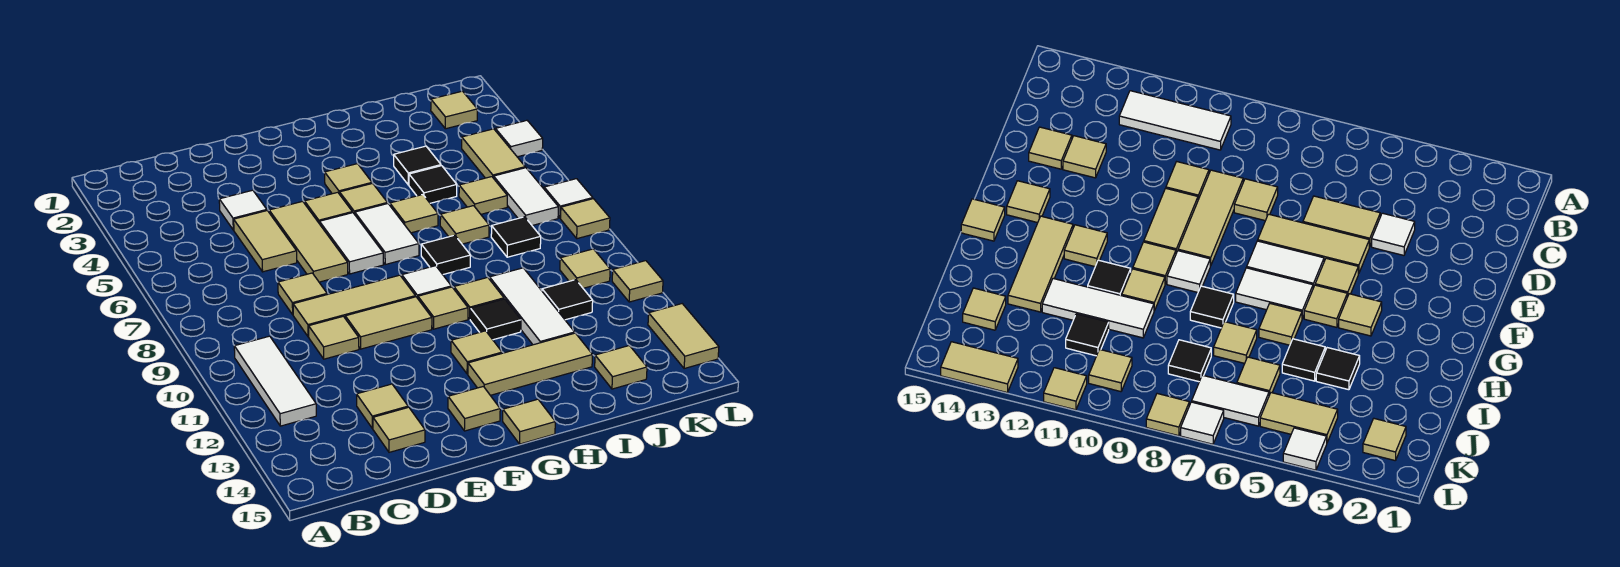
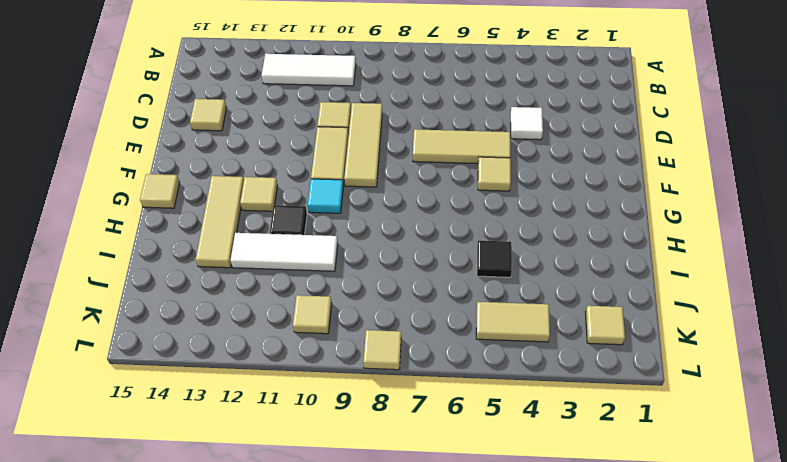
cyan tile G10 level 1 -> tan tile G10 level 1
none -> tan tile D5:D6 level 1
none -> tan tile D8 level 1
none -> tan tile D13 level 1
none -> white tile F6:F7 level 1

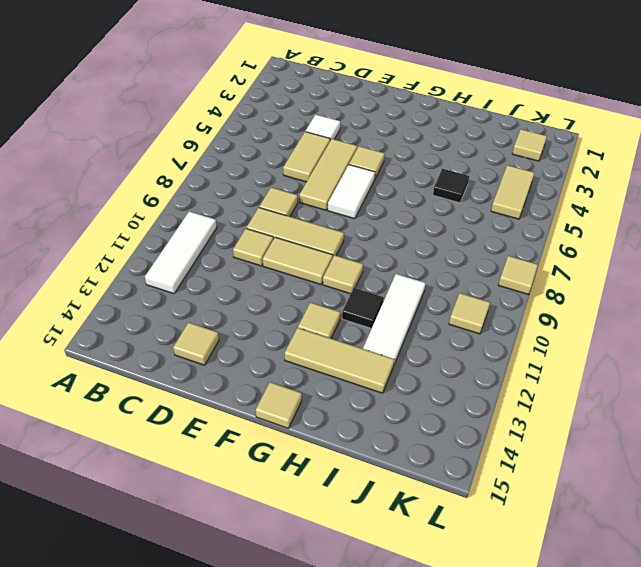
none -> tan tile D13 level 1
none -> tan tile F14 level 1
none -> tan tile G4 level 1
none -> tan tile G5 level 1

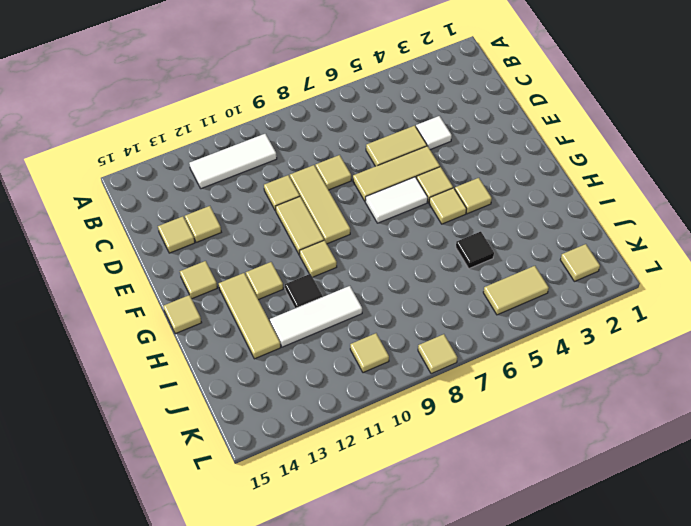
none -> white tile G6:G7 level 1
none -> white tile G9 level 1
none -> tan tile H6 level 1
none -> black tile H8 level 1

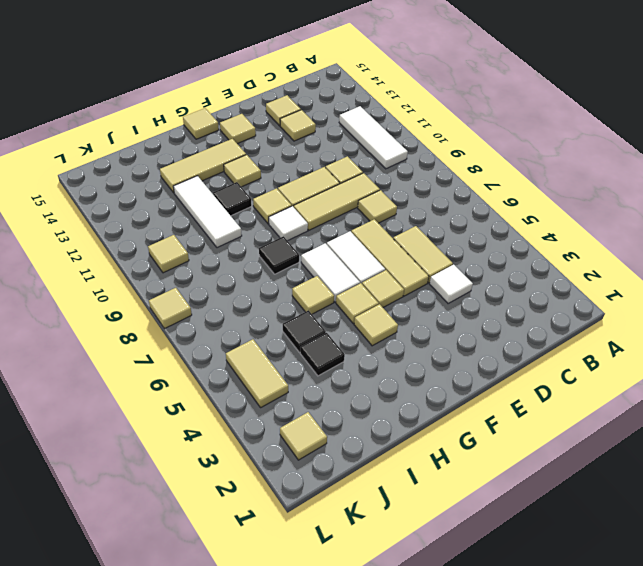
none -> tan tile H10 level 1
none -> tan tile I7 level 1
none -> tan tile J6 level 1
none -> black tile J8 level 1

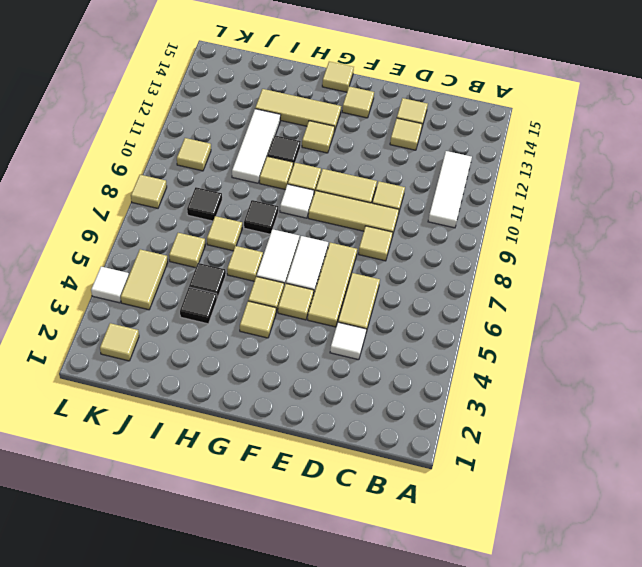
none -> black tile J11 level 1
none -> tan tile J14 level 1
none -> white tile K6:K7 level 1
none -> white tile L7 level 1

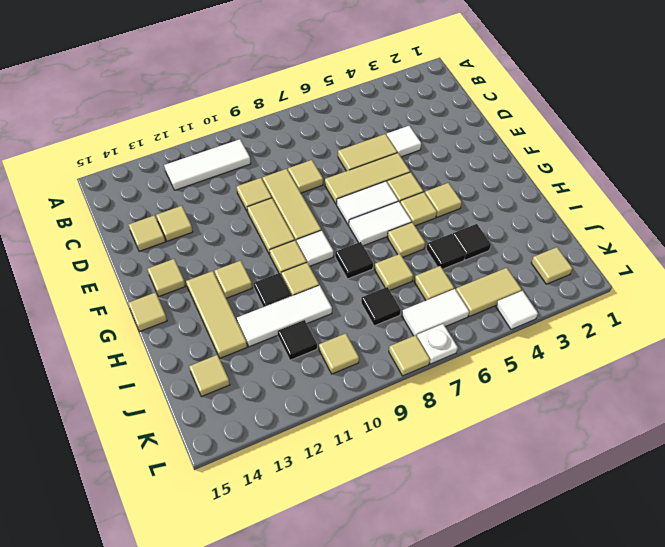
white plate L7 level 1 -> white tile L7 level 1
none -> tan tile L11 level 1
none -> tan tile L13:L14 level 1

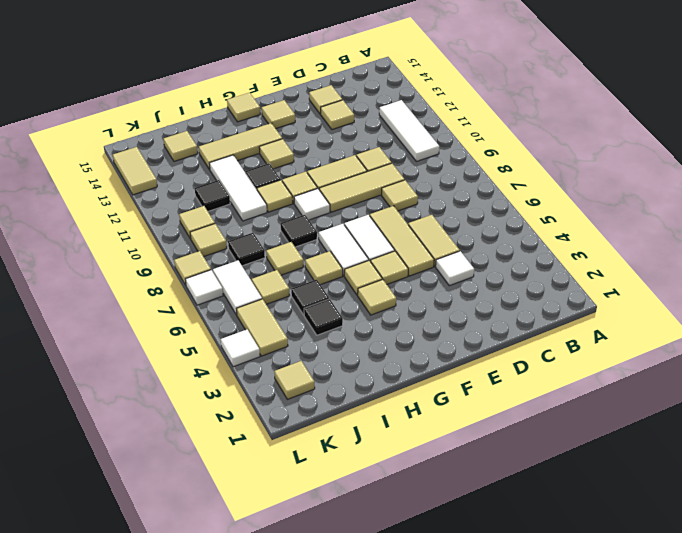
tan tile K9 level 1 -> tan tile L11 level 1

